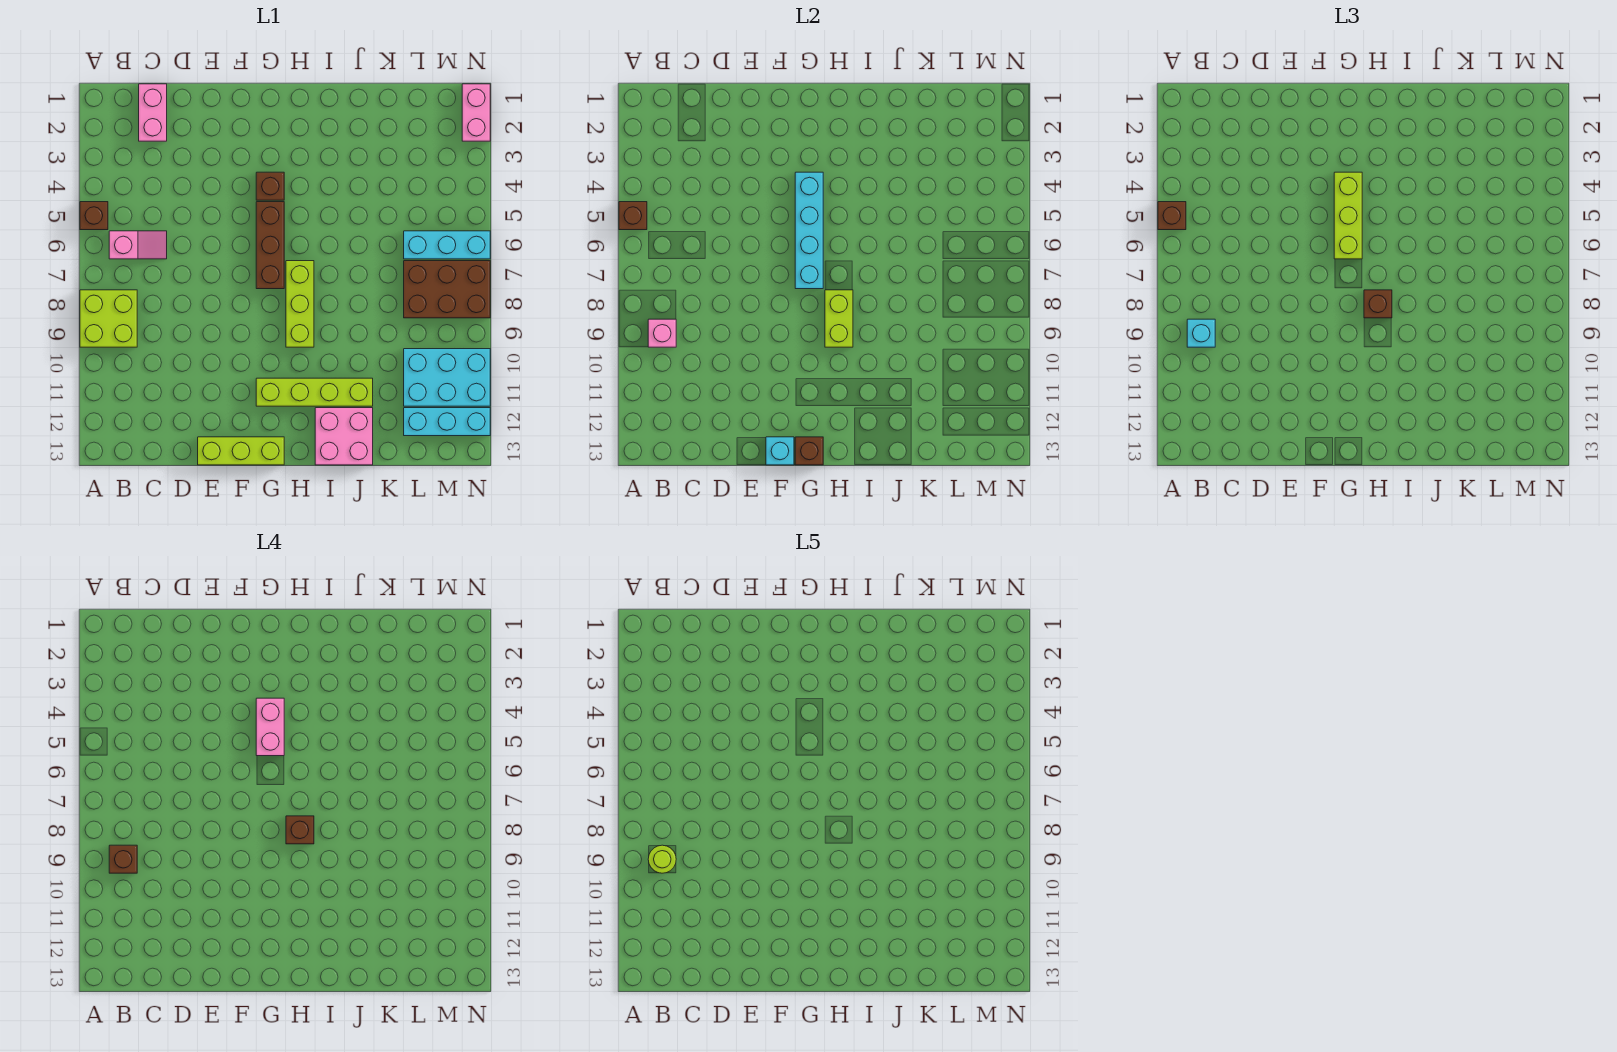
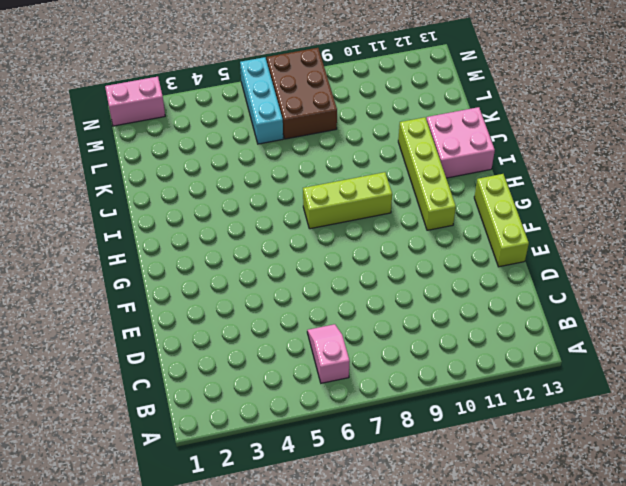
none -> brown brick A5 level 1
none -> lime brick A8:B9 level 1
none -> pink brick C1:C2 level 1

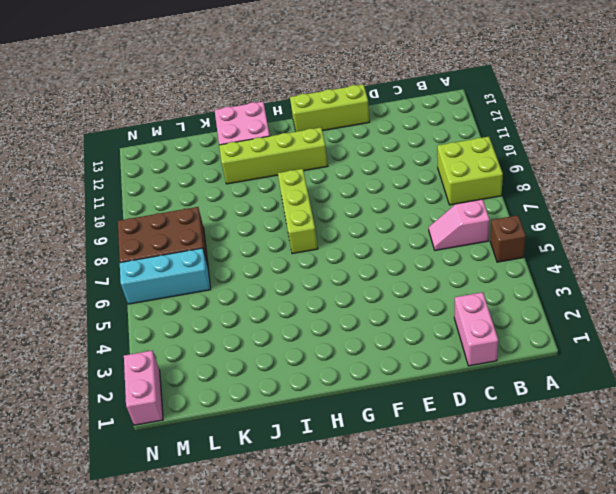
none -> brown brick G4 level 1
none -> brown brick G5:G7 level 1
none -> cyan brick L10:N11 level 1

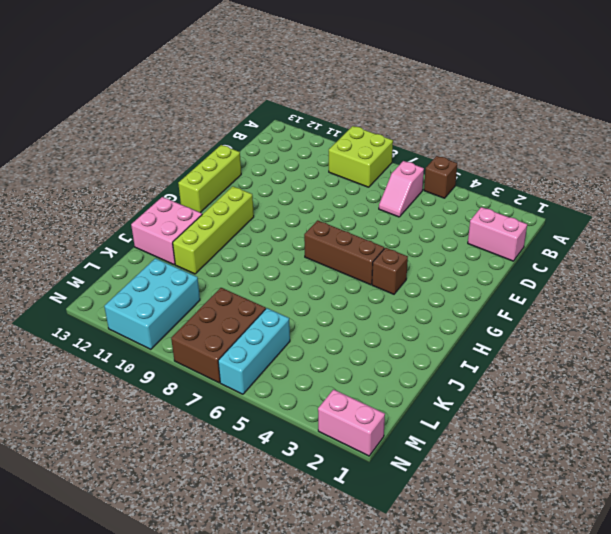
none -> lime brick H7:H9 level 1
none -> cyan brick L12:N12 level 1
none -> brown brick A5 level 2

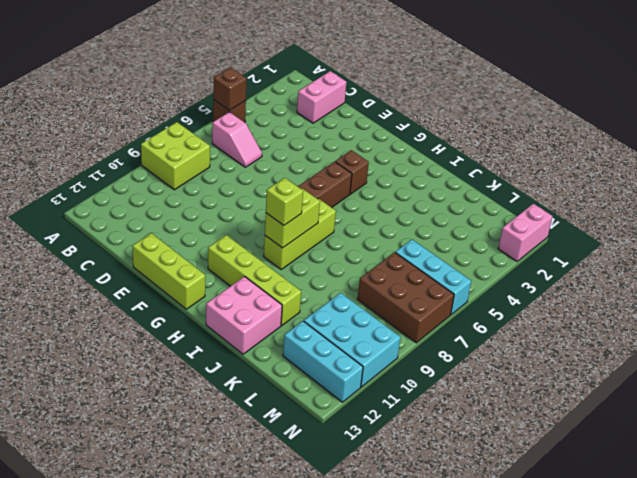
lime brick H9 level 3 -> none
none -> pink brick B9 level 2
none -> cyan brick F13 level 2
none -> cyan brick G4:G7 level 2

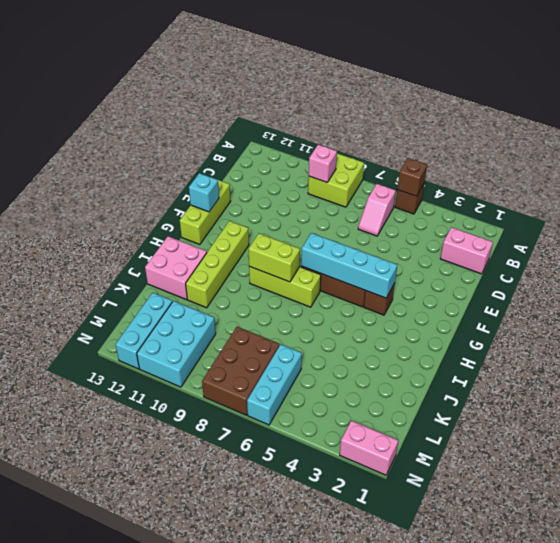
none -> brown brick G13 level 2
none -> brown brick A5 level 3
none -> cyan brick B9 level 3

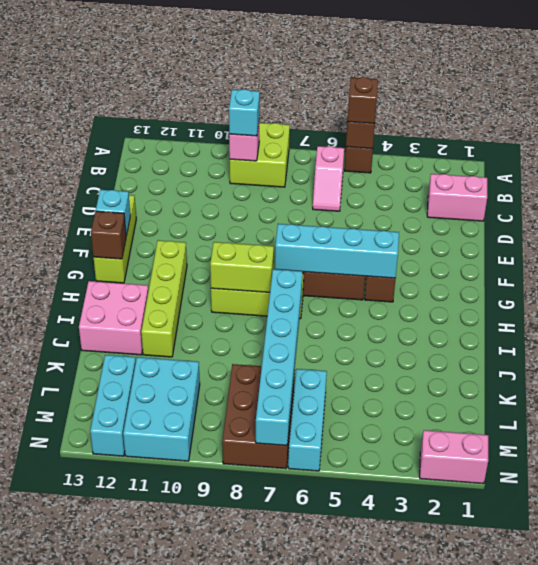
cyan brick I7:N7 level 2 -> none
none -> lime brick G4:G6 level 3
none -> brown brick H8 level 3
none -> brown brick B9 level 4

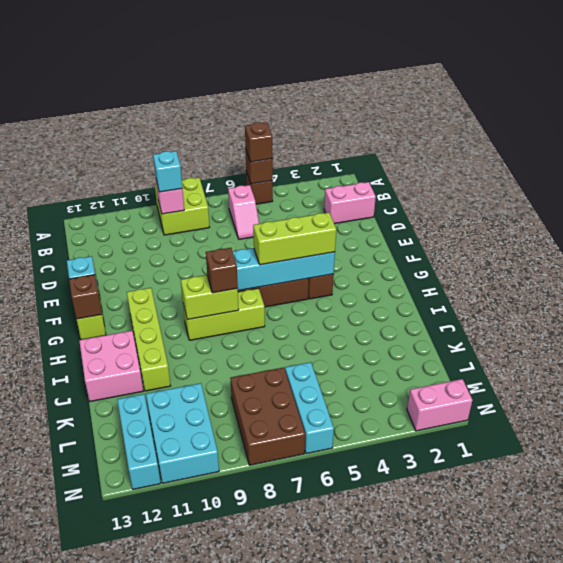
none -> brown brick B9 level 4
none -> pink brick G4:G5 level 4
none -> brown brick H8 level 4

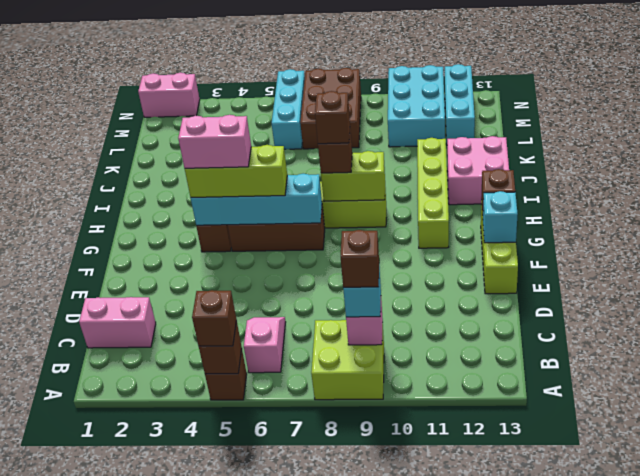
none -> lime round brick B9 level 5

